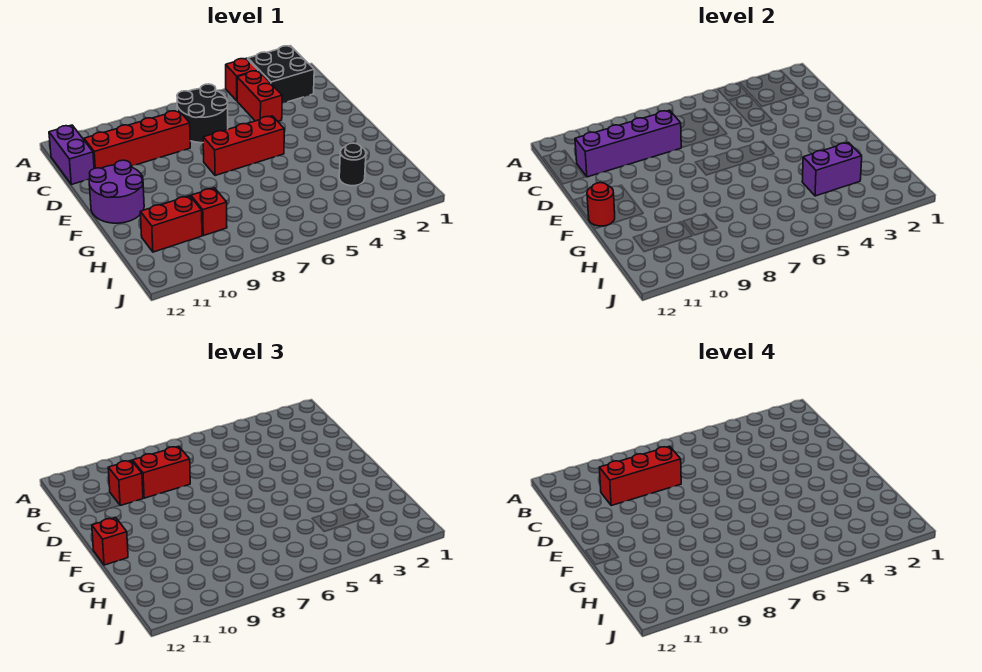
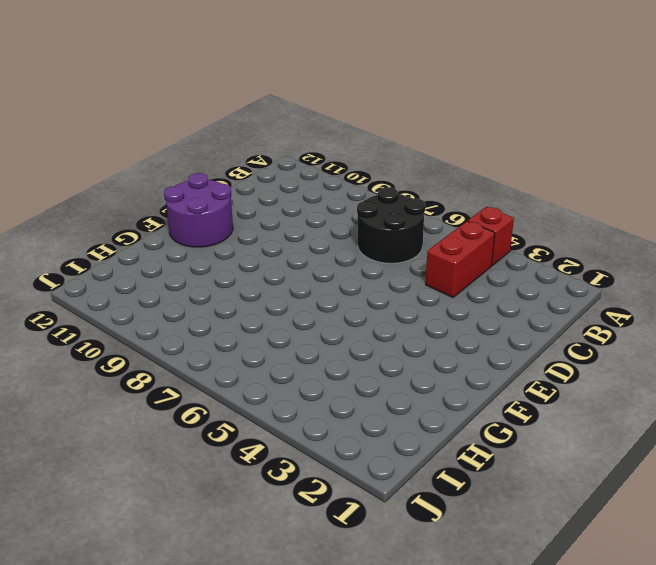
none -> black brick A2:B3 level 1
none -> purple brick B12:C12 level 1
none -> red brick C8:C11 level 1

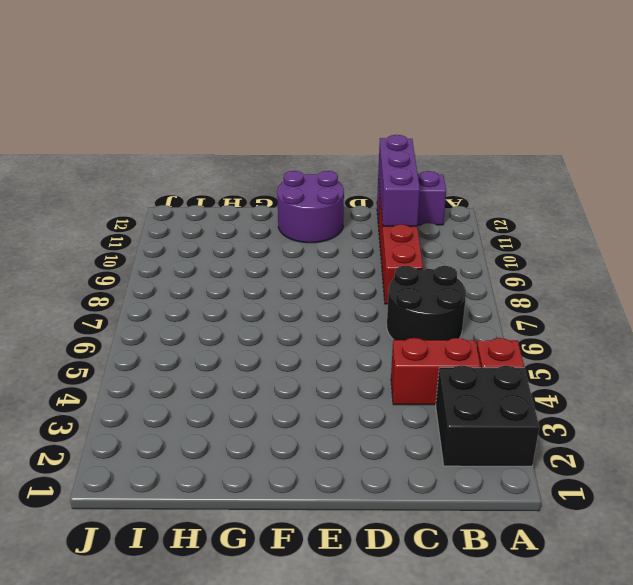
purple brick C10:C12 level 2 -> purple brick C8:C11 level 2
none -> red brick E5:E7 level 1
none -> black round brick H3 level 1
none -> red brick H9 level 1

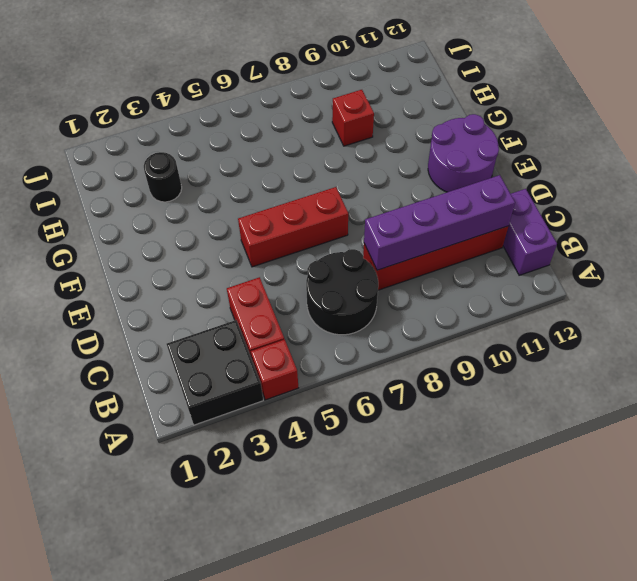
none -> red brick H10:H11 level 1
none -> red round brick F12 level 2
none -> purple brick H3:H4 level 2

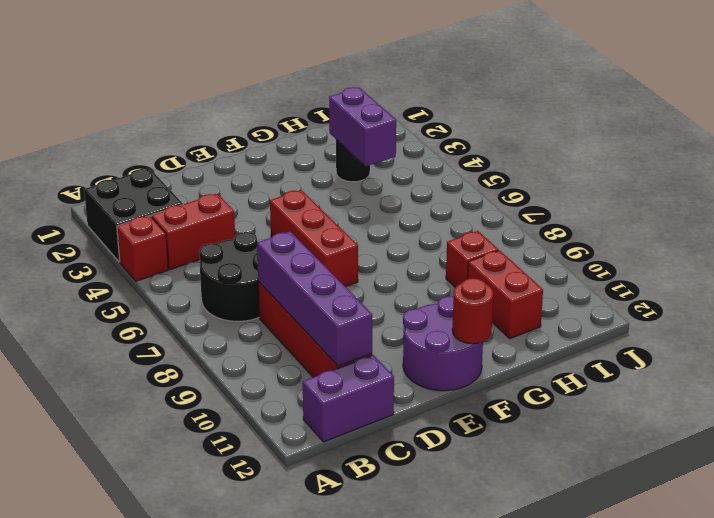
none -> red brick C8:C9 level 3
none -> red brick C10 level 3
none -> red brick F12 level 3

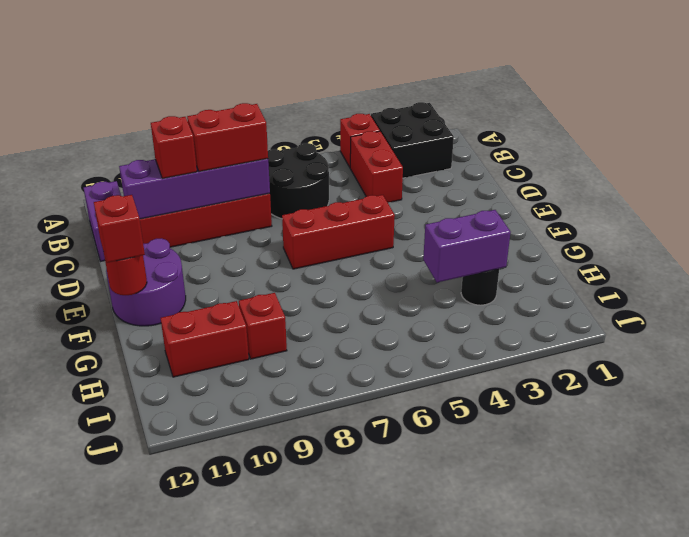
none -> red brick C8:C10 level 4

